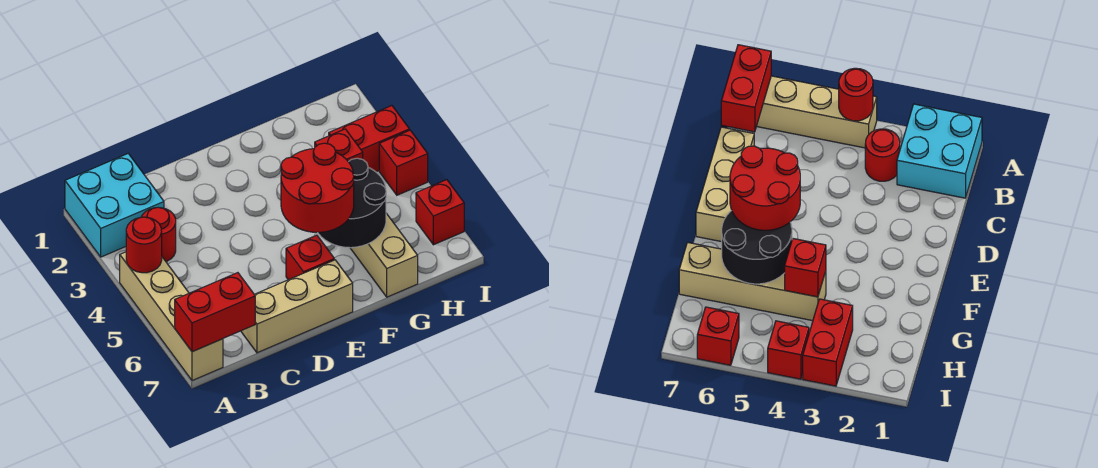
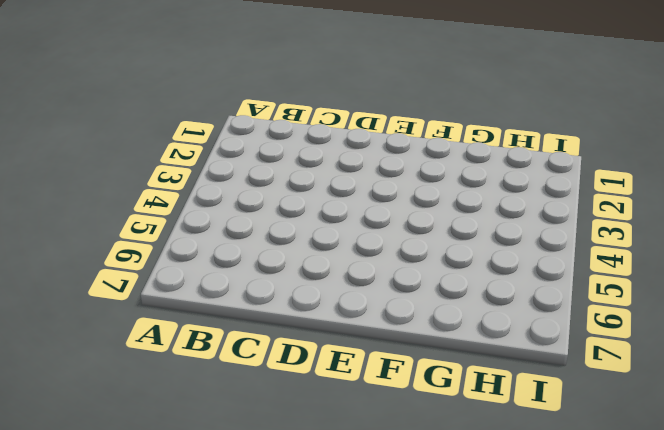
none -> cyan brick A1:B2 level 1
none -> tan brick A4:A7 level 1
none -> red round brick B3 level 1

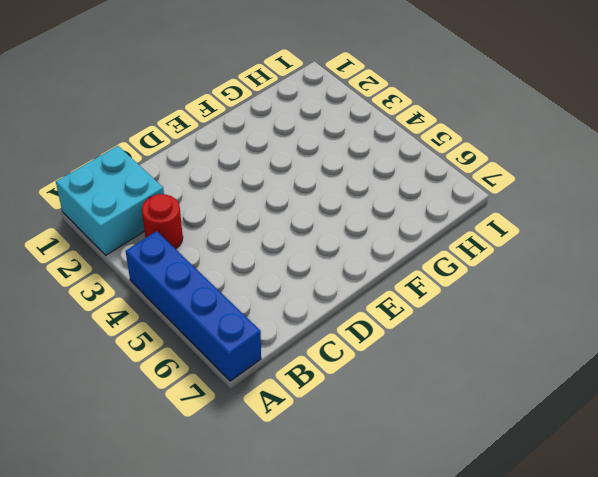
blue brick A4:A7 level 1 -> tan brick A4:A7 level 1
none -> tan brick C7:E7 level 1
none -> red brick E6 level 1
none -> tan brick G4:G7 level 1

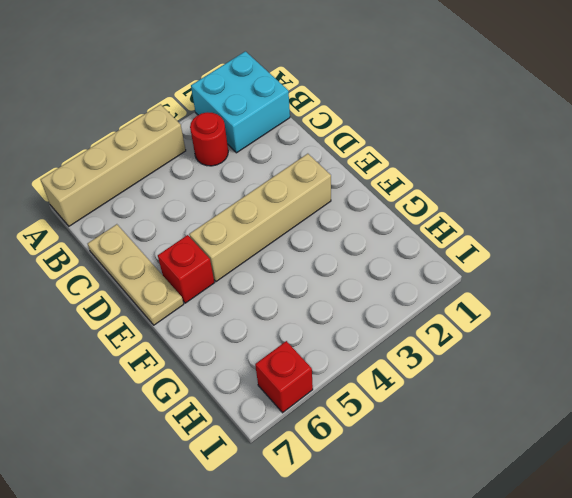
tan plate C7:E7 level 1 -> tan brick C7:E7 level 1
tan brick E2:E5 level 1 -> tan brick G4:G7 level 1
none -> red brick H3:I3 level 1
none -> red brick I4 level 1
none -> red round brick A4 level 2

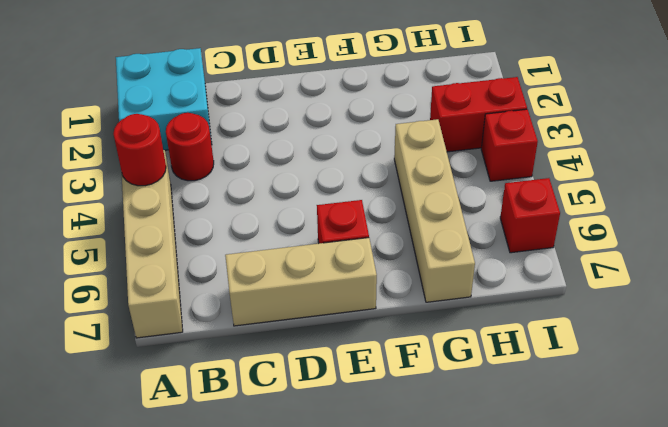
none -> red brick A7:B7 level 2
none -> black round brick F5:G6 level 2
none -> red brick G4 level 2

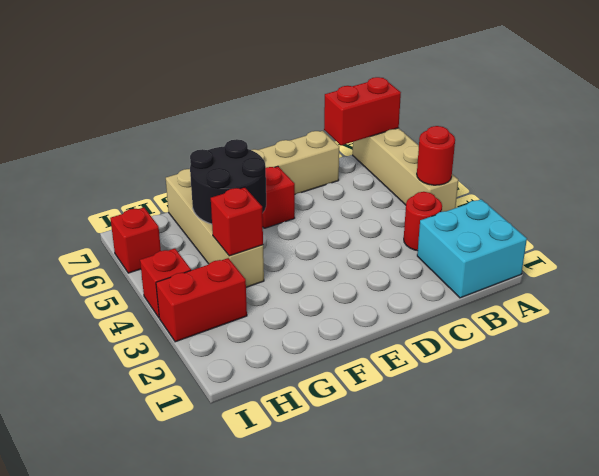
none -> red round brick E5:F6 level 3

